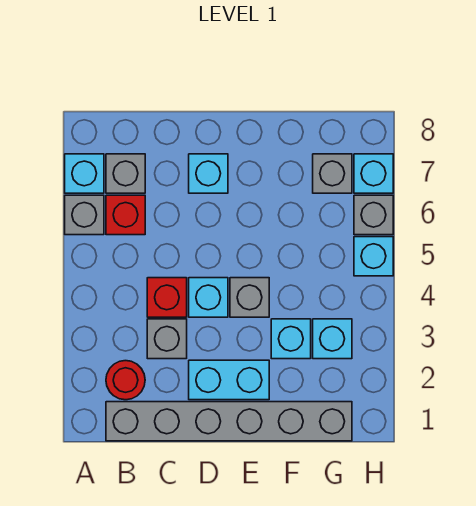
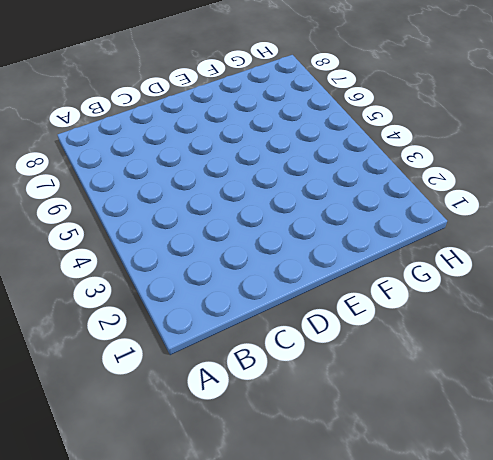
none -> grey brick A6 level 1
none -> cyan brick A7 level 1
none -> grey brick B1:G1 level 1

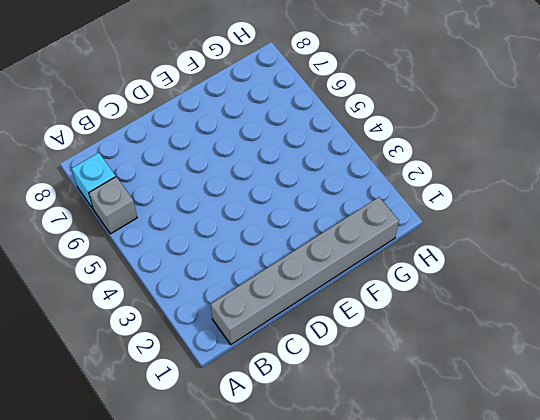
none -> red round brick B2 level 1
none -> red brick B6 level 1
none -> grey brick B7 level 1

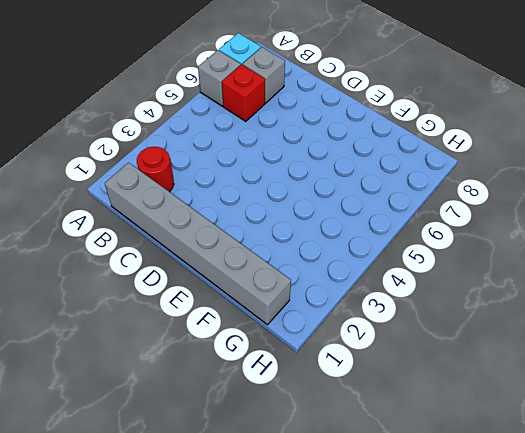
none -> grey brick C3 level 1
none -> red brick C4 level 1
none -> cyan brick D2:E2 level 1

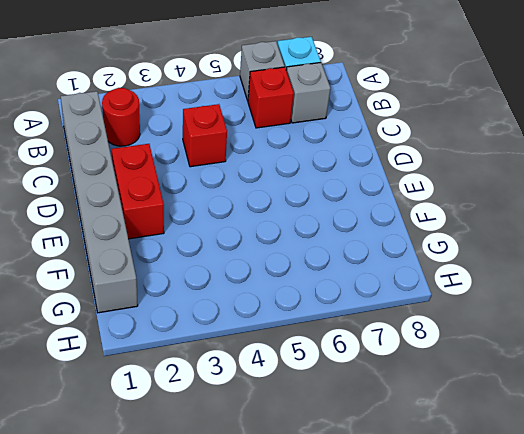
red brick D2:E2 level 1 -> cyan brick D2:E2 level 1
none -> grey brick C3 level 1
none -> cyan brick D4 level 1
none -> cyan brick D7 level 1

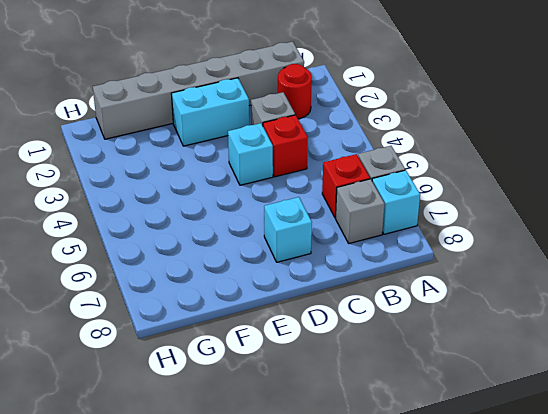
none -> grey brick E4 level 1
none -> cyan brick F3 level 1
none -> cyan brick G3 level 1

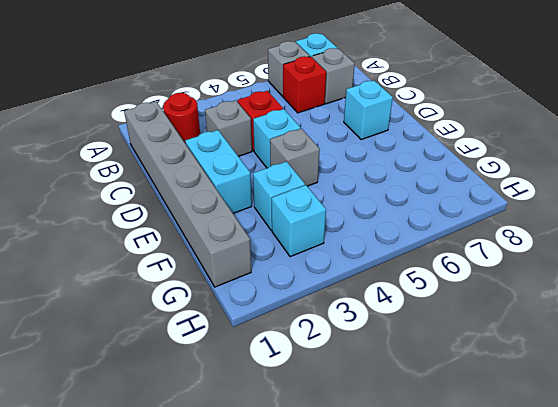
none -> grey brick G7 level 1
none -> cyan brick H5 level 1
none -> grey brick H6 level 1

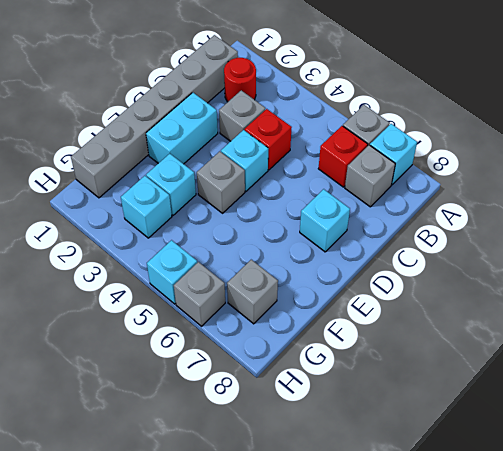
none -> cyan brick H7 level 1

